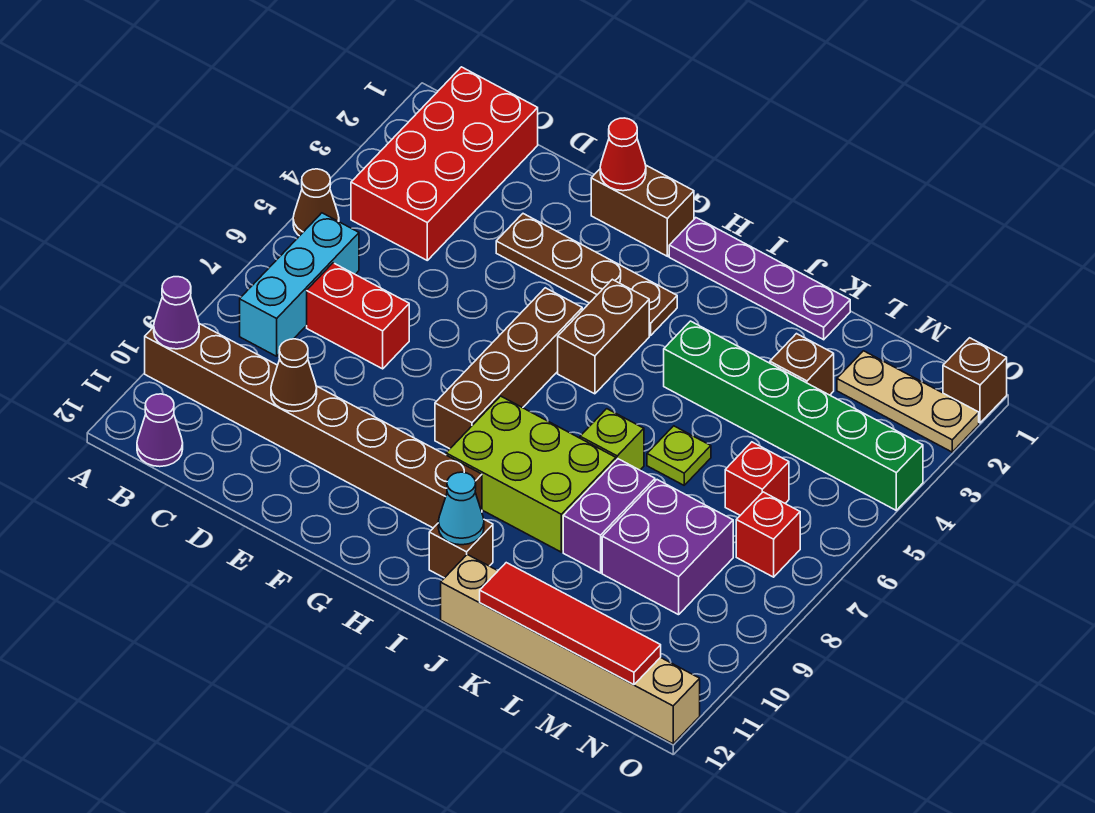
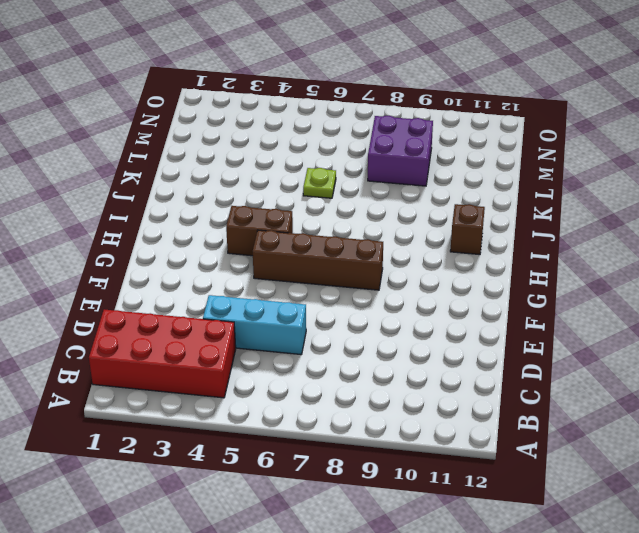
cyan brick D4:D6 level 1 -> cyan brick B6:B8 level 1
none -> brown cone A5 level 1
none -> brown brick A10:H10 level 1
none -> purple cone B12 level 1

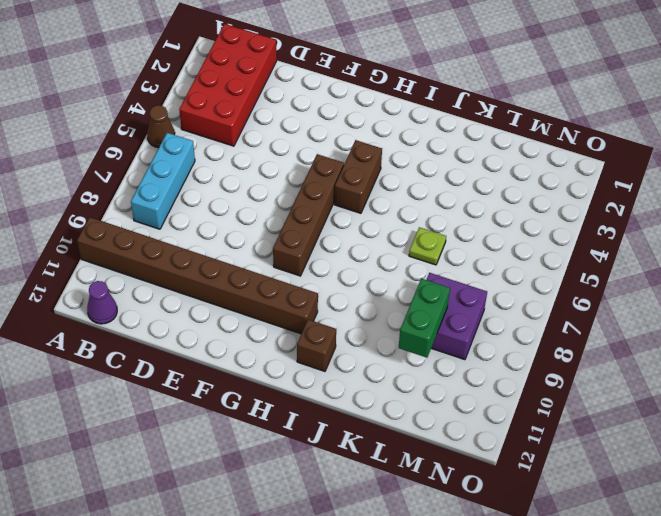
green brick L9:L10 level 2 -> none
none -> red brick C7:D7 level 1
none -> brown plate E3:H3 level 1
none -> brown brick F1:G1 level 1

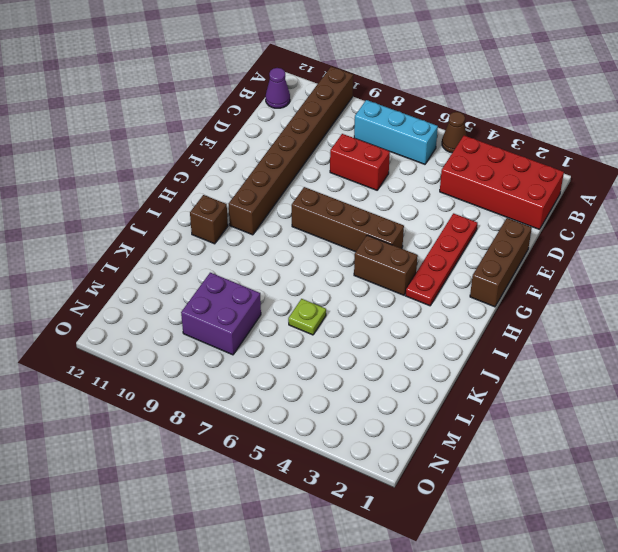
red brick D7:D8 level 1 -> red brick C7:D7 level 1
brown brick E1:G1 level 1 -> brown brick F1:G1 level 1
red plate E3:H3 level 1 -> brown plate E3:H3 level 1
none -> purple plate H1:K1 level 1
none -> lime brick H8:J9 level 1
none -> green brick J4:O4 level 1

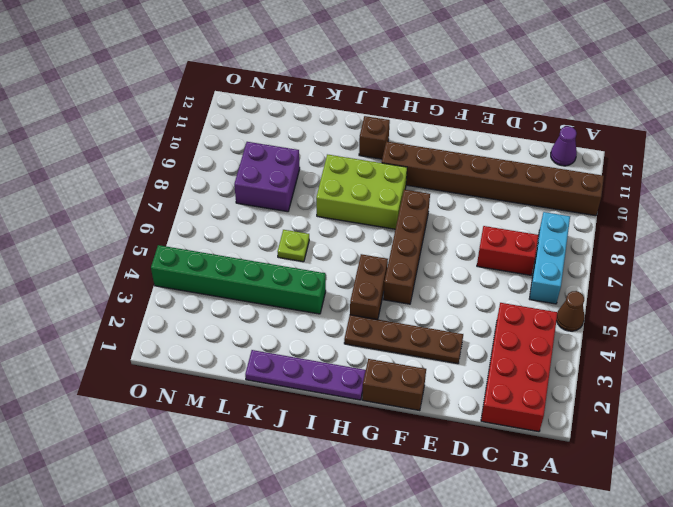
none -> lime brick J7 level 1
none -> tan brick J12:O12 level 1
none -> purple brick K8:K9 level 1

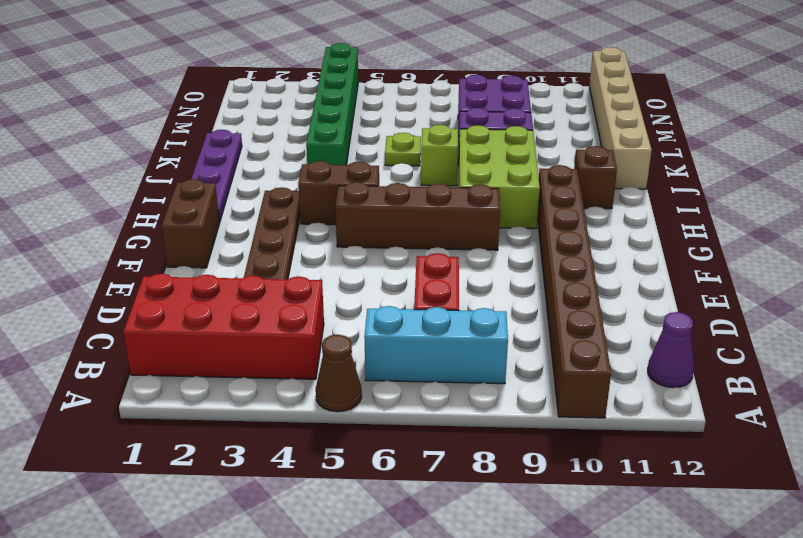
none -> brown brick L3 level 1
none -> tan plate M2:O2 level 1
none -> red brick M6 level 1

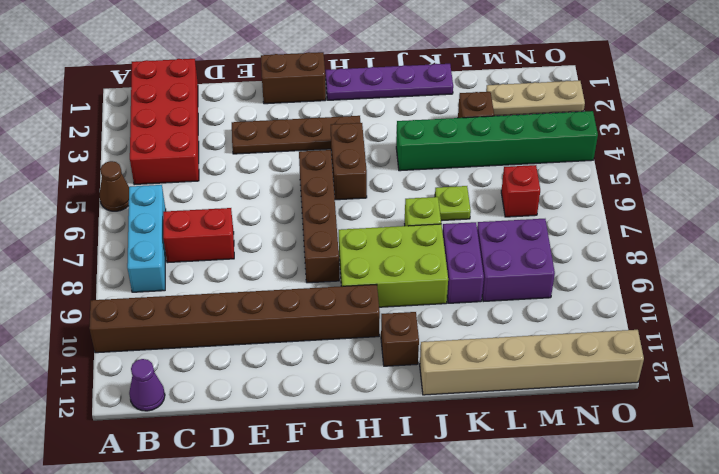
none -> red brick N7 level 1
none -> brown brick O1 level 1
none -> purple cone A10 level 2

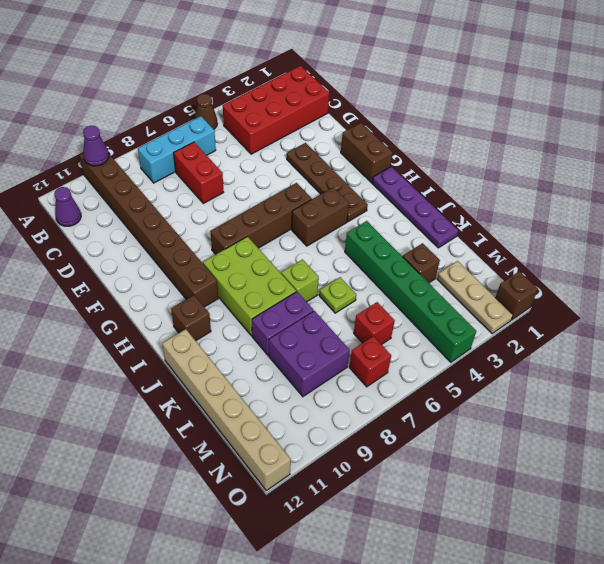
none -> brown cone D10 level 2
none -> red cone F1 level 2
none -> cyan cone I11 level 2

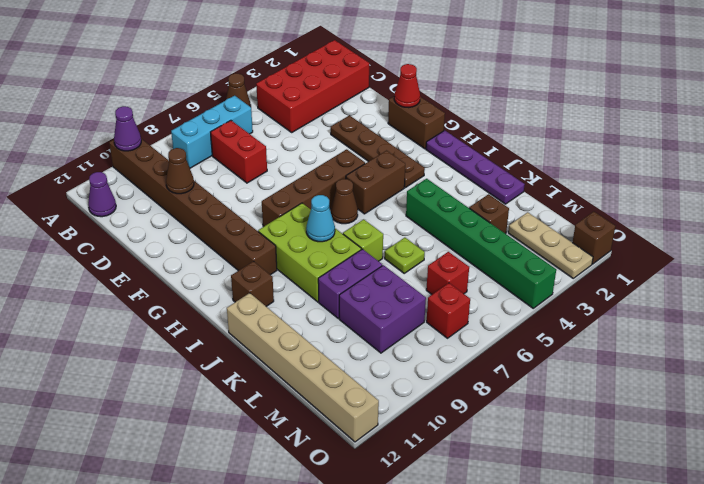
brown cone H6 level 1 -> none
cyan cone I8 level 2 -> cyan cone I11 level 2
none -> red tile K12:N12 level 2

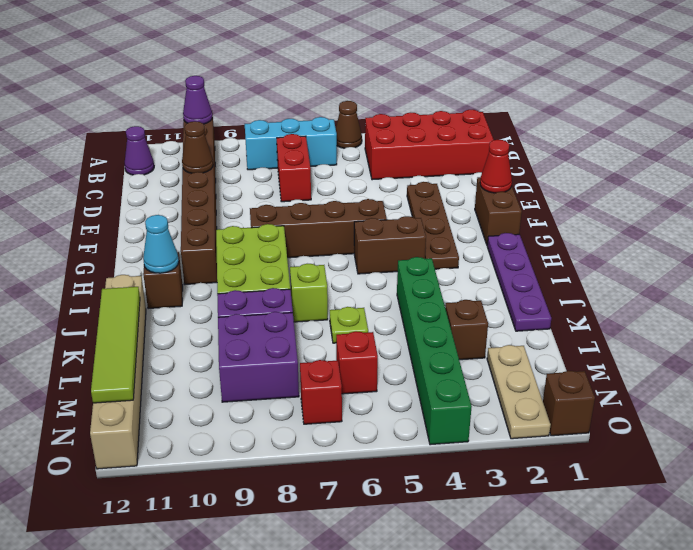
lime tile K12:N12 level 2 -> red tile K12:N12 level 2

